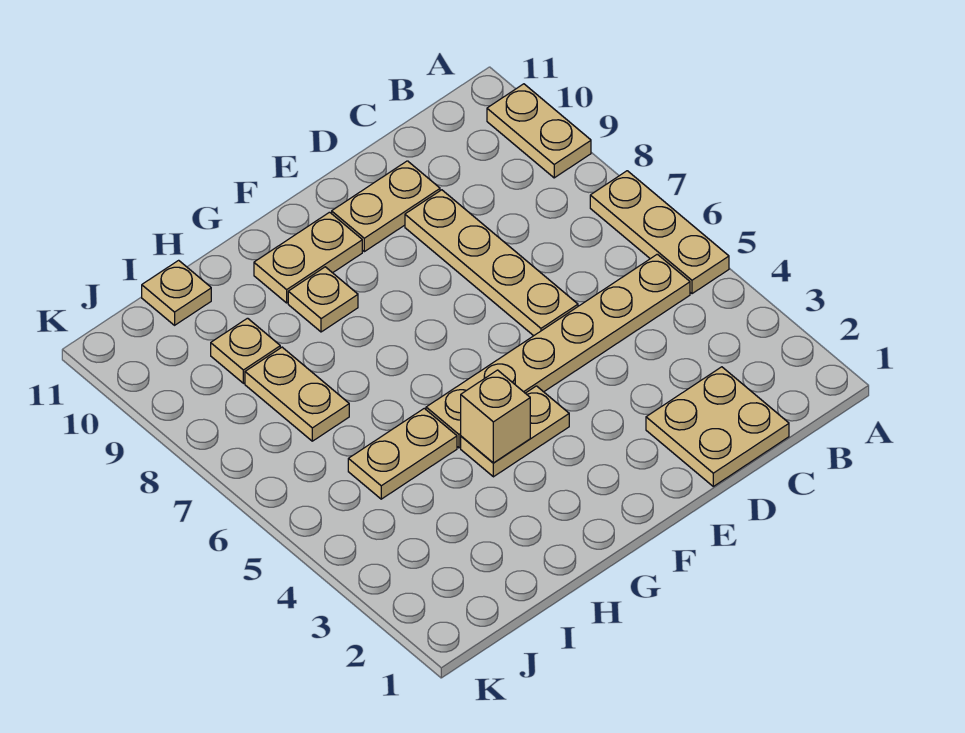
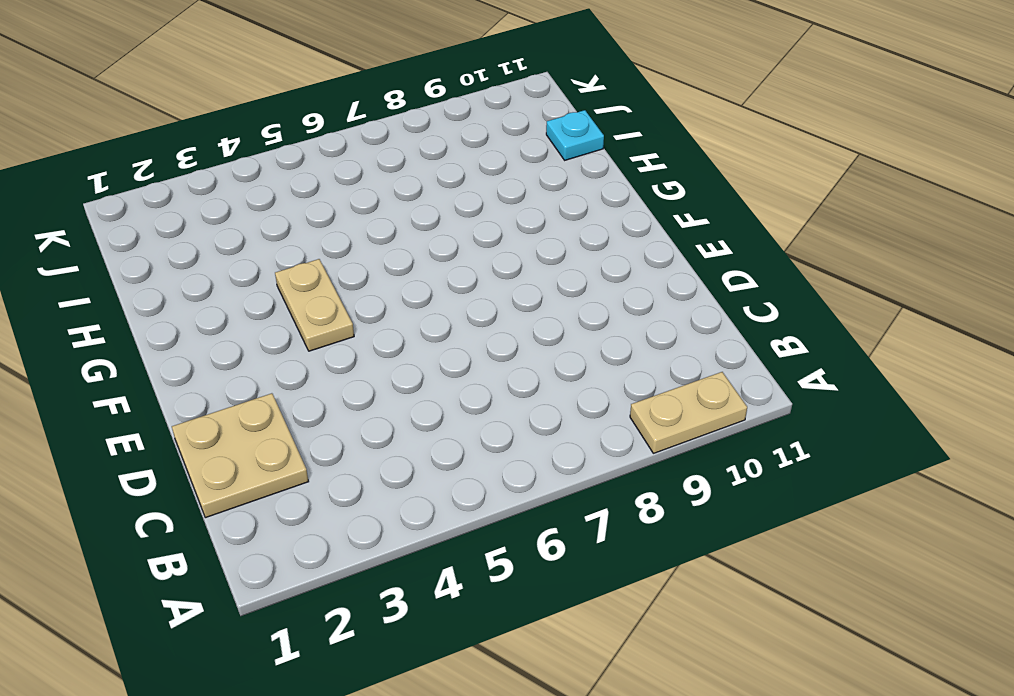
cyan plate I11 level 1 -> tan plate I11 level 1
none -> tan plate A5:A7 level 1
none -> tan plate B5:G5 level 1
none -> tan plate D6:D9 level 1

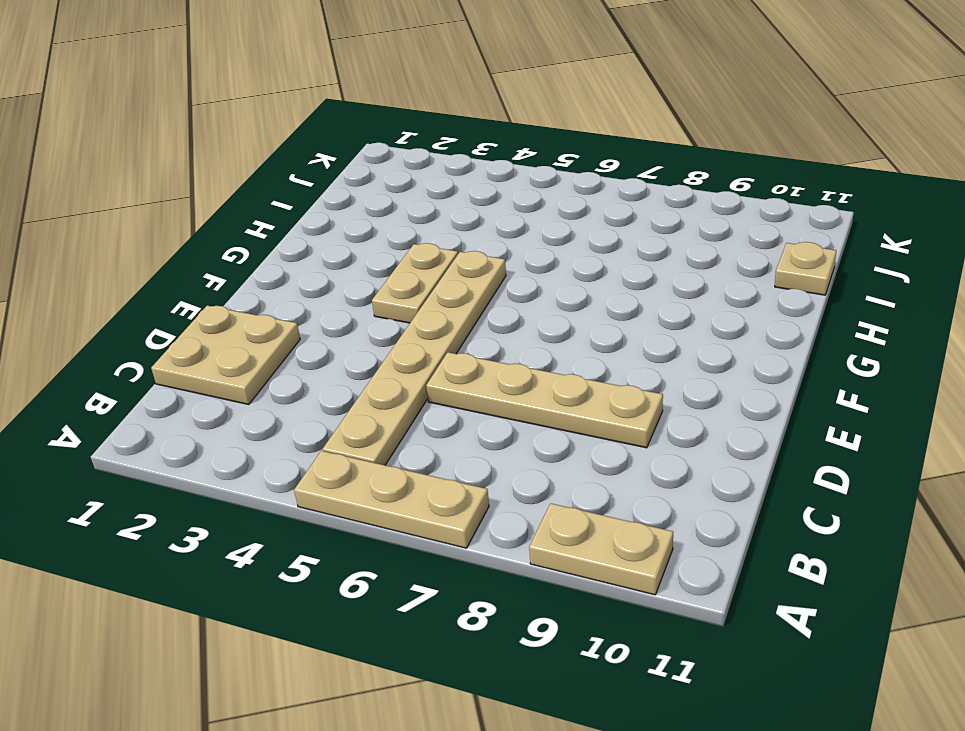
none -> tan plate D10:E10 level 1
none -> tan plate F10:G10 level 1
none -> tan plate G9 level 1

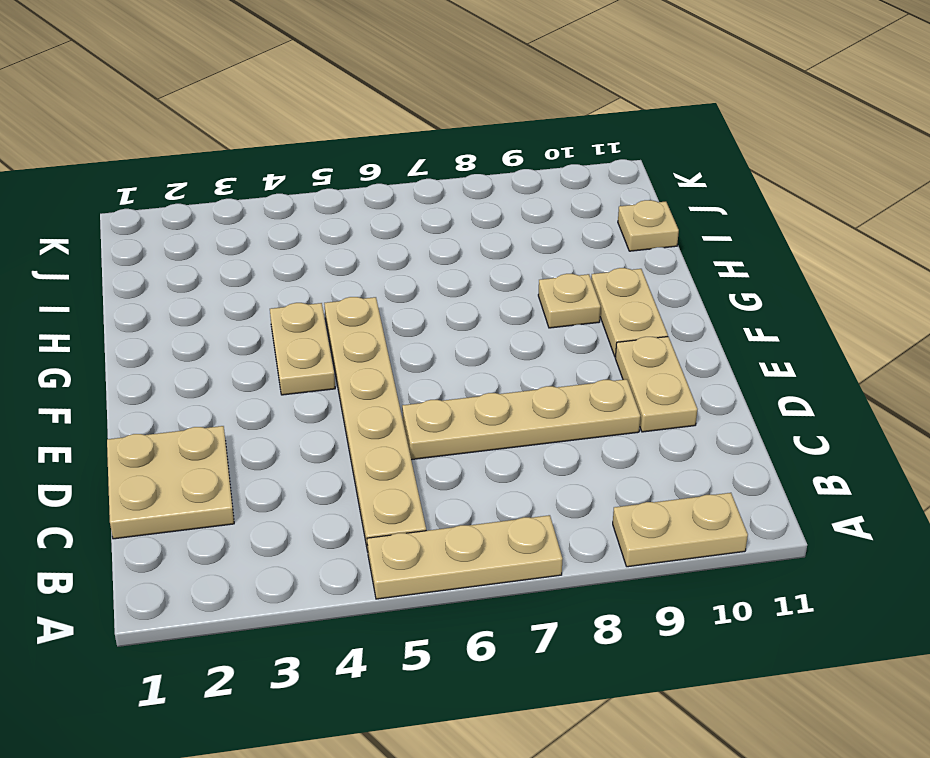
none -> tan plate H5:I5 level 1
none -> tan plate I7:I8 level 1
none -> tan plate I9 level 1

